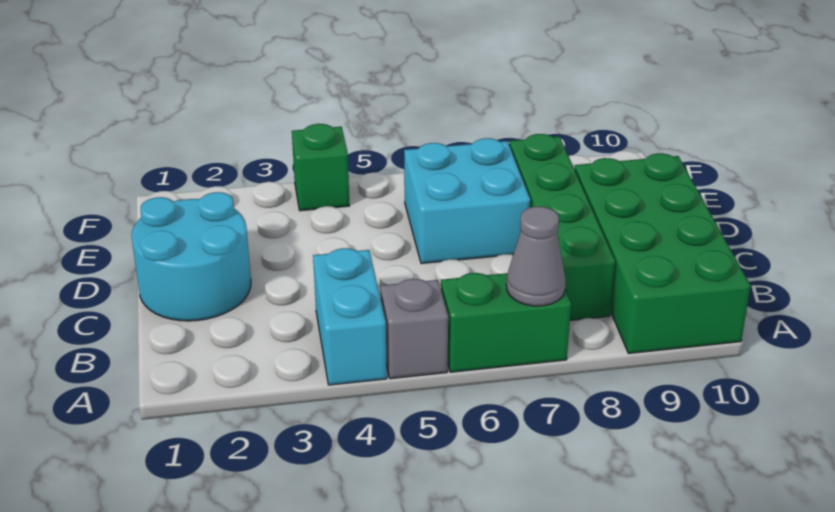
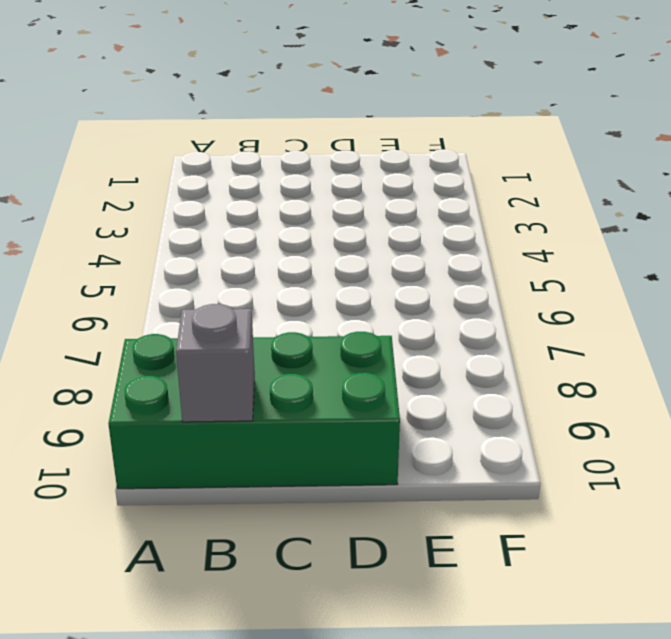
grey brick B10 level 2 -> grey brick A5 level 1
none -> cyan brick A4:B4 level 1
none -> green brick A6:A7 level 1

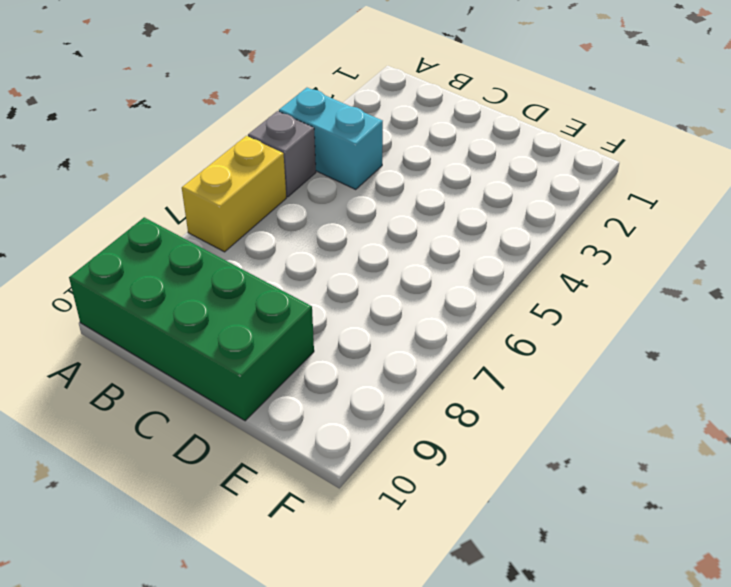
yellow brick A6:A7 level 1 -> green brick A6:A7 level 1
none -> green brick B8:E8 level 1
none -> cyan round brick C1:D2 level 1

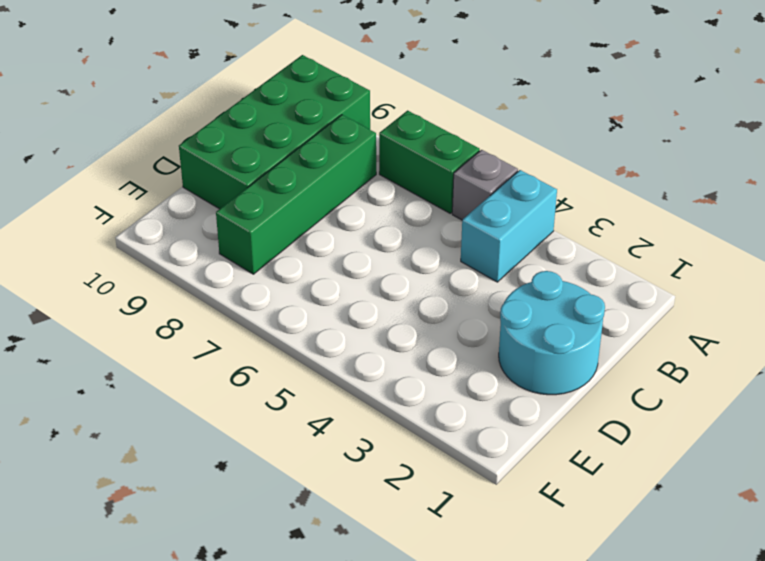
none -> cyan brick D6:E7 level 1
none -> green brick F4 level 1

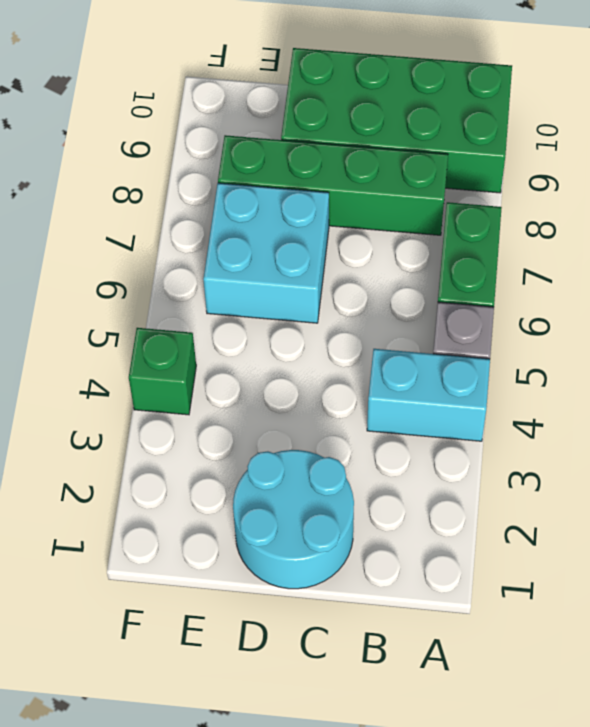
none -> grey cone A7 level 2

